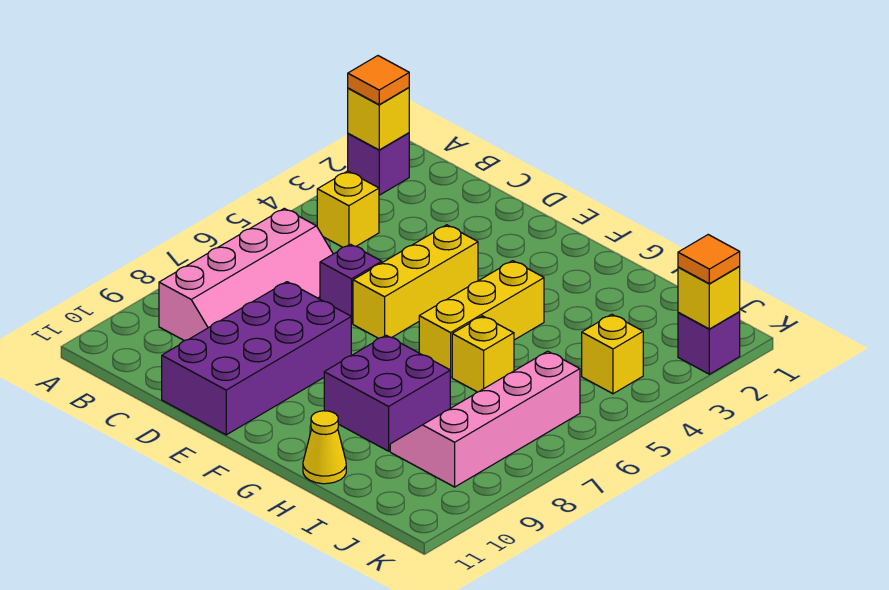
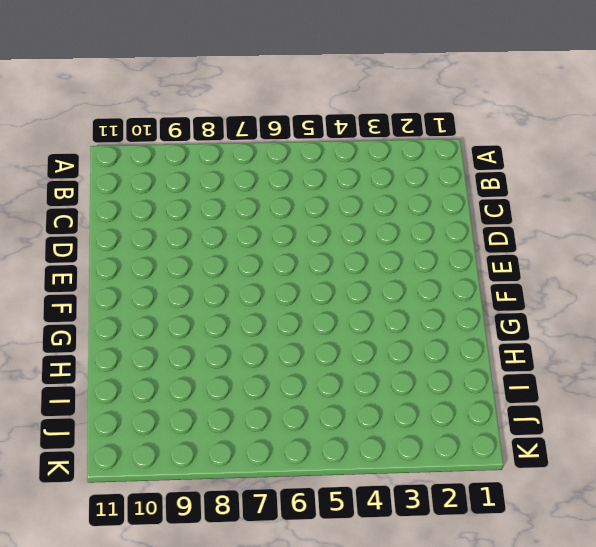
none -> purple brick A2 level 1
none -> yellow brick B4 level 1
none -> pink slope B6:C9 level 1 top B

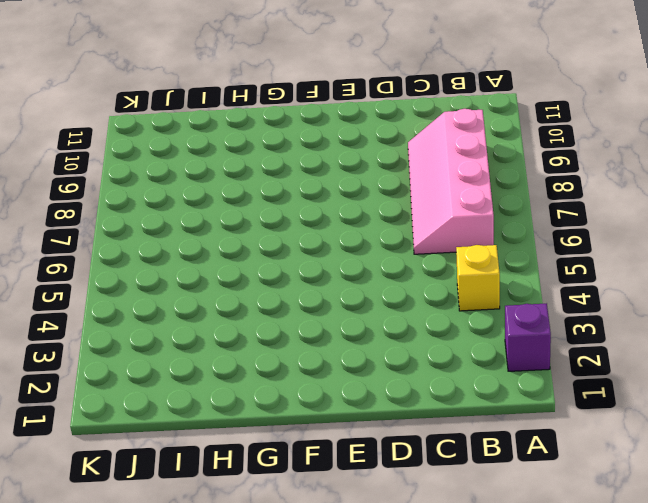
none -> purple brick D6 level 1
none -> purple brick D8:E11 level 1
none -> yellow brick E4:E6 level 1

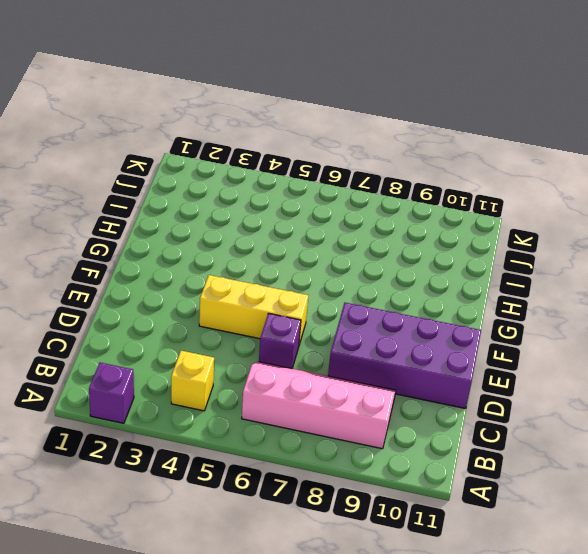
none -> yellow brick G4:G6 level 1
none -> purple brick G8:H9 level 1
none -> yellow brick H6 level 1

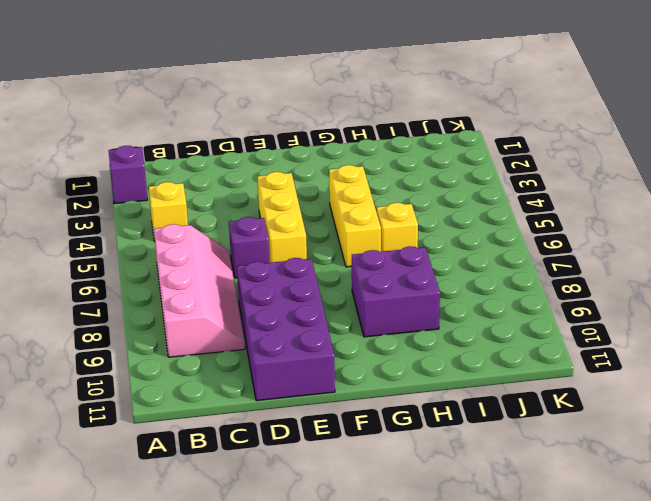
none -> yellow cone H11 level 1
none -> pink slope I6:J9 level 1 top J
none -> yellow brick J4 level 1

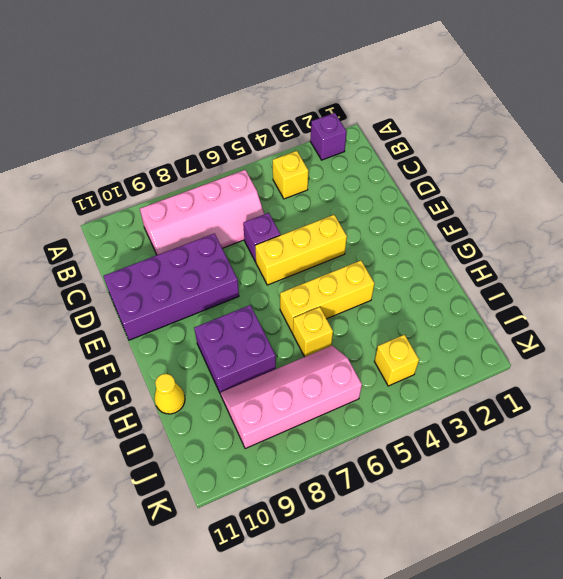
none -> purple brick K2 level 1
none -> yellow brick A2 level 2
none -> yellow brick K2 level 2

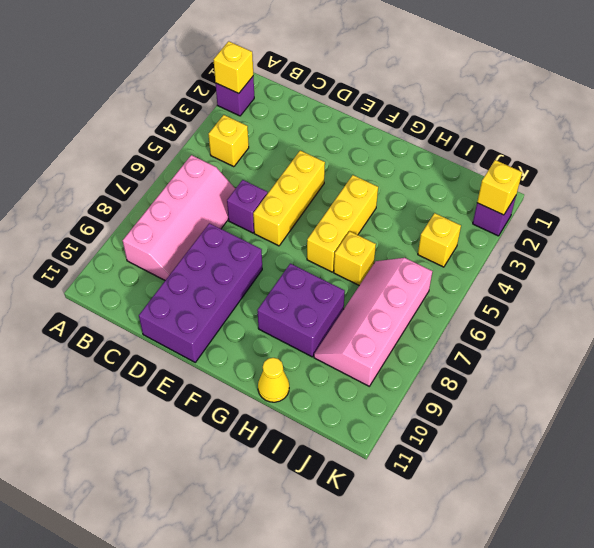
none -> orange tile A2 level 3
none -> orange tile K2 level 3

